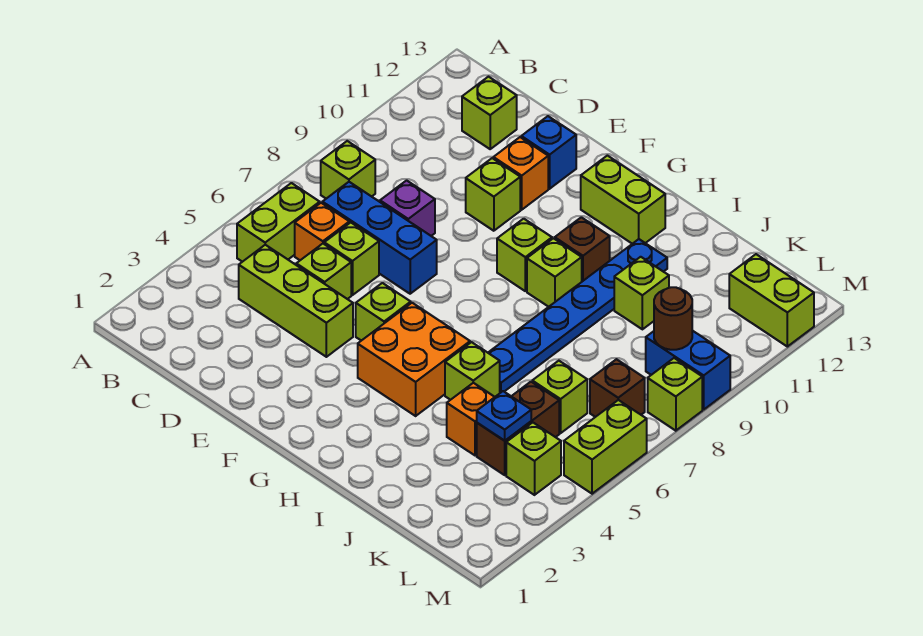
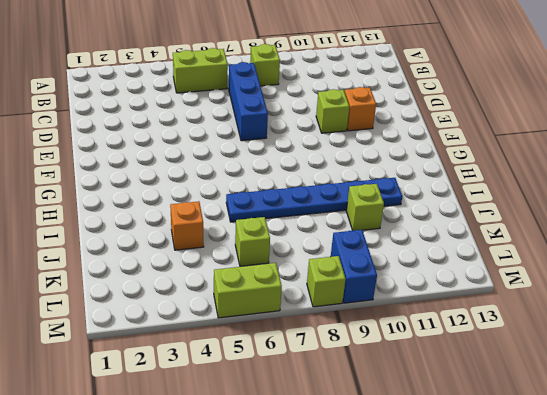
none -> lime brick C4:E4 level 1
none -> orange brick C6 level 1
none -> lime brick C12 level 1
none -> lime brick D5 level 1

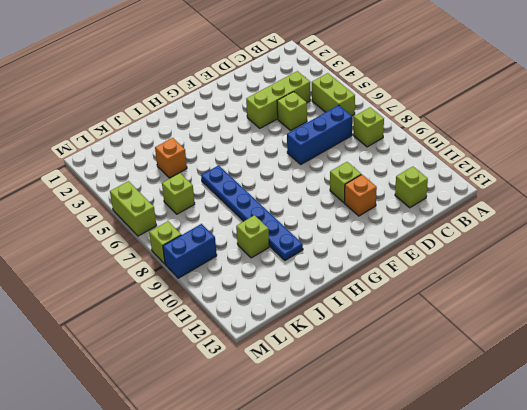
none -> orange brick C6 level 1
none -> lime brick D6 level 1
none -> purple brick D8 level 1
none -> blue brick E12 level 1

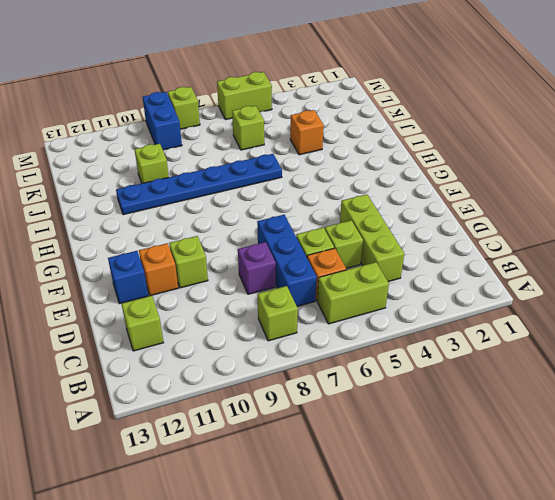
none -> lime brick F5 level 1
none -> orange brick G4:H5 level 1
none -> lime brick G9 level 1
none -> lime brick G12:H12 level 1

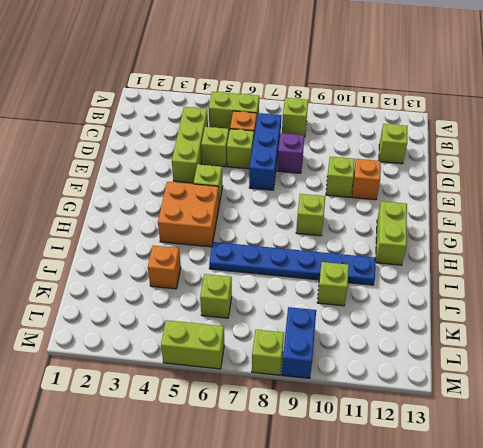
none -> blue brick E12 level 1
none -> lime brick H9 level 1
none -> brown brick H10 level 1
none -> lime brick I5 level 1

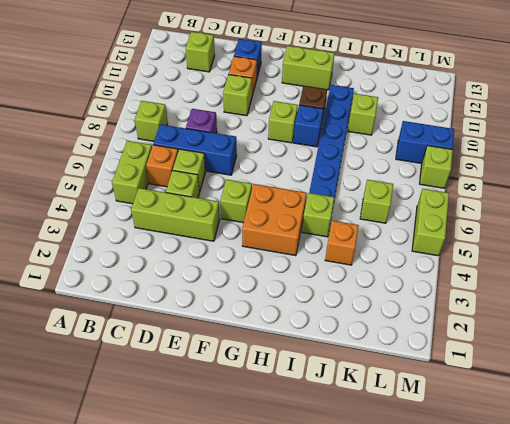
blue brick H9 level 1 -> lime brick H9 level 1
none -> brown brick K4:K5 level 1
none -> lime brick L4 level 1
none -> brown brick L7 level 1
none -> lime brick L12:M12 level 1

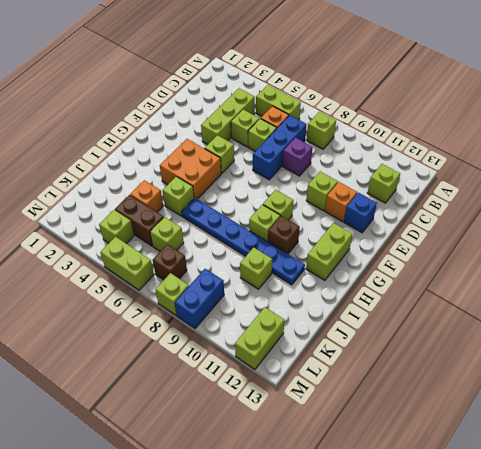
none -> blue plate K4 level 2
none -> brown round brick L9 level 2

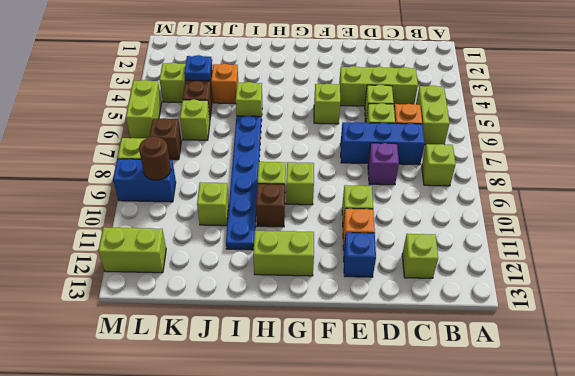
none -> orange brick G4:H5 level 1

